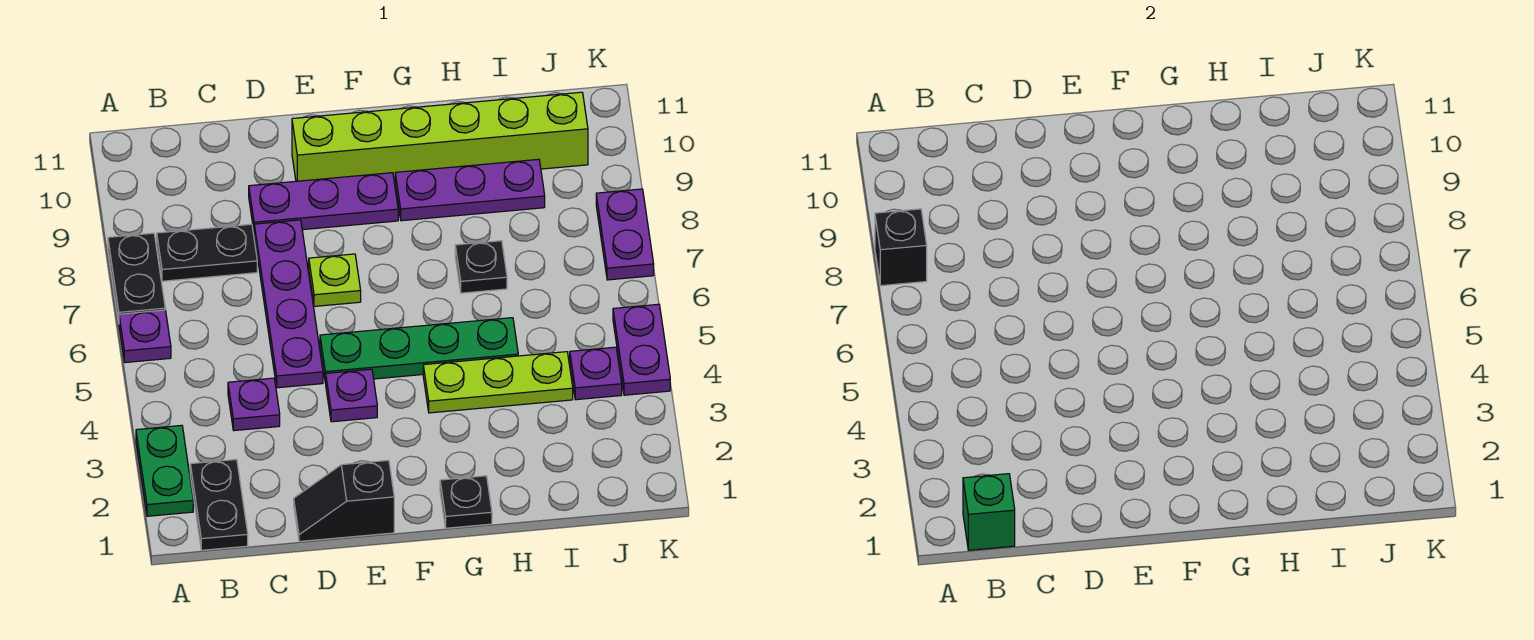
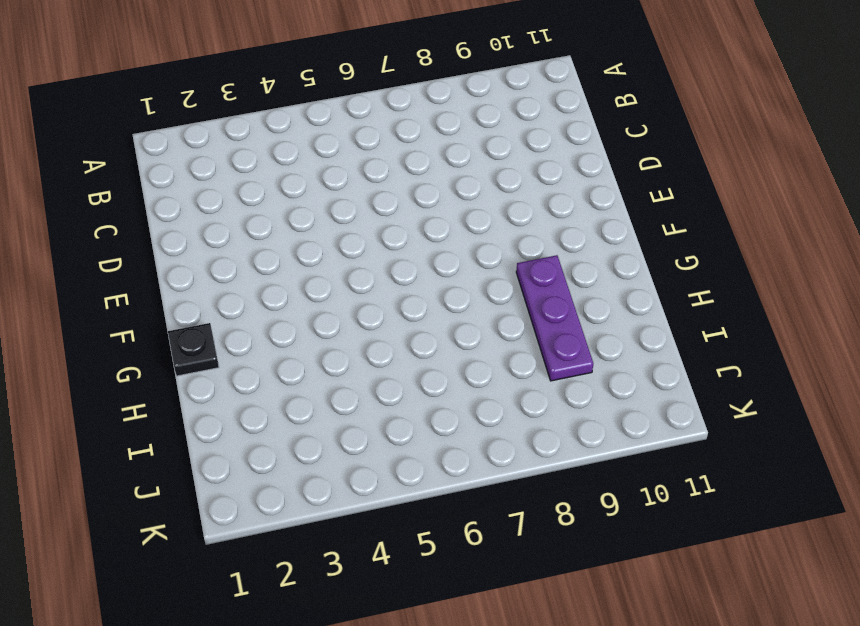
none -> green plate A2:A3 level 1
none -> purple plate A6 level 1
none -> black plate A7:A8 level 1

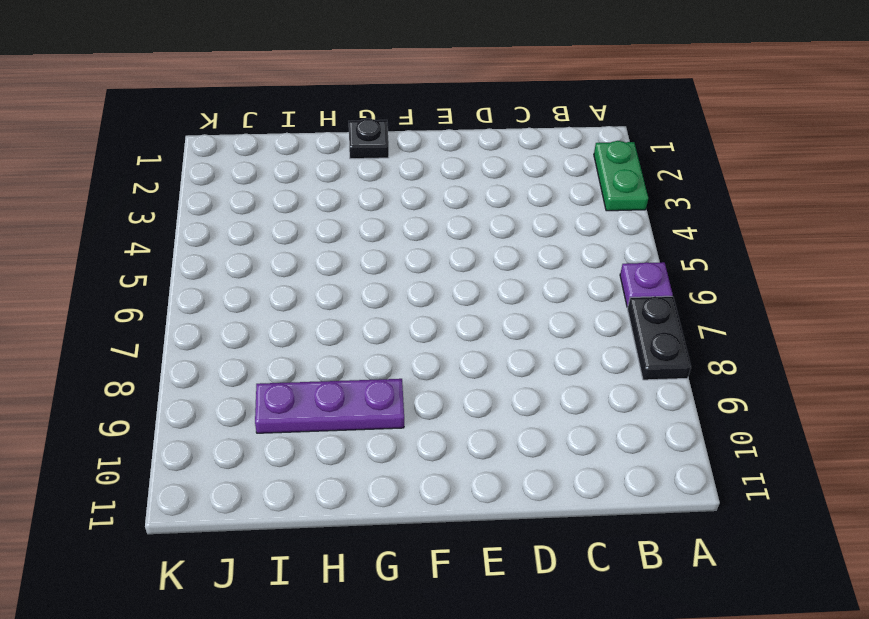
none -> black plate B1:B2 level 1
none -> black plate B8:C8 level 1
none -> purple plate C4 level 1

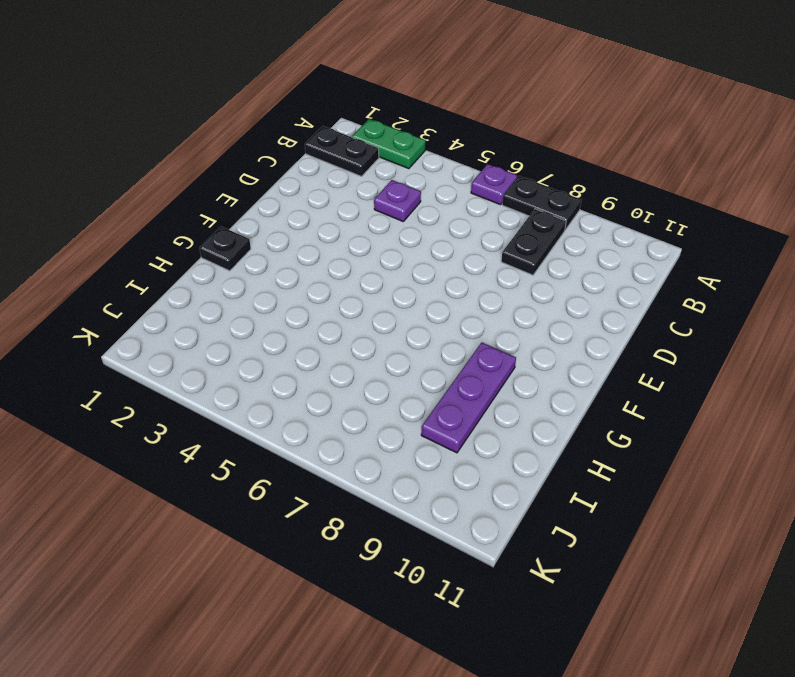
none -> black slope D1:E1 level 1 top E
none -> purple plate D5:D8 level 1
none -> purple plate D9:F9 level 1

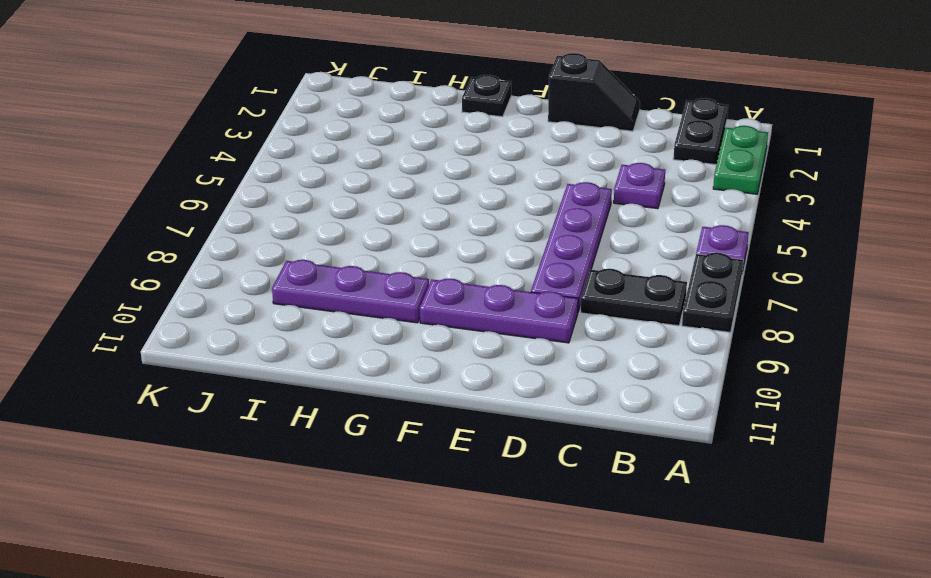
none -> purple plate E4 level 1
none -> green plate E5:H5 level 1
none -> lime plate E7 level 1

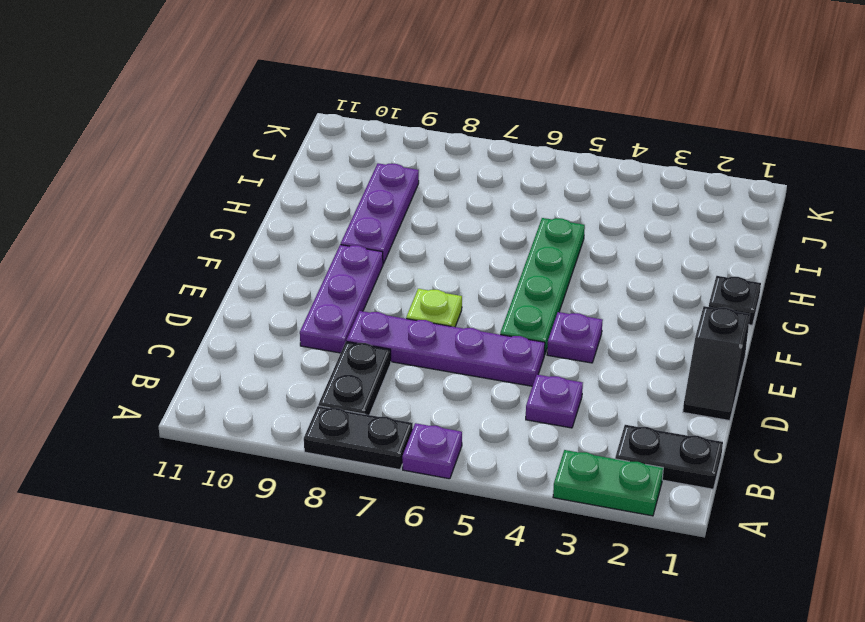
none -> lime brick E10:J10 level 1
none -> lime plate G4:I4 level 1
none -> black plate H7 level 1

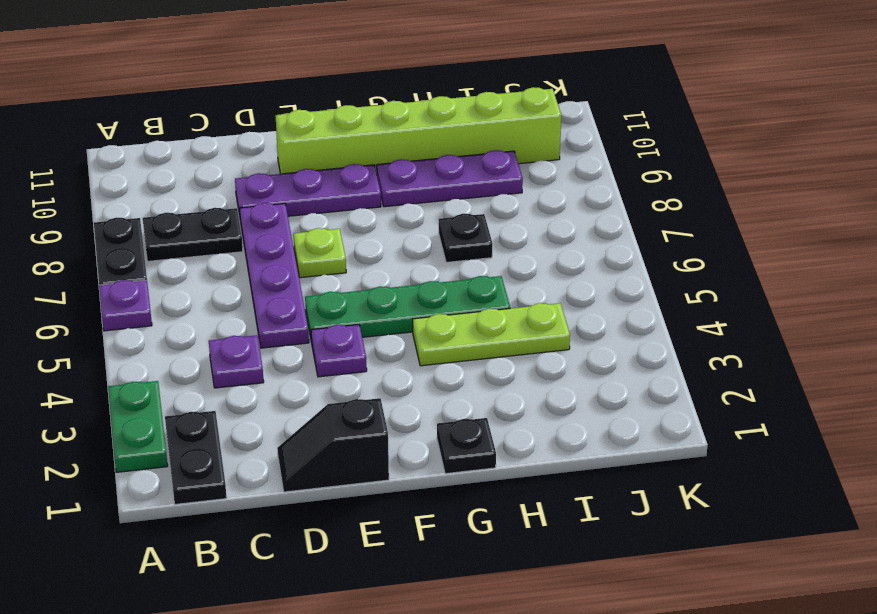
none -> purple plate J4 level 1
none -> purple plate K4:K5 level 1
none -> purple plate K7:K8 level 1

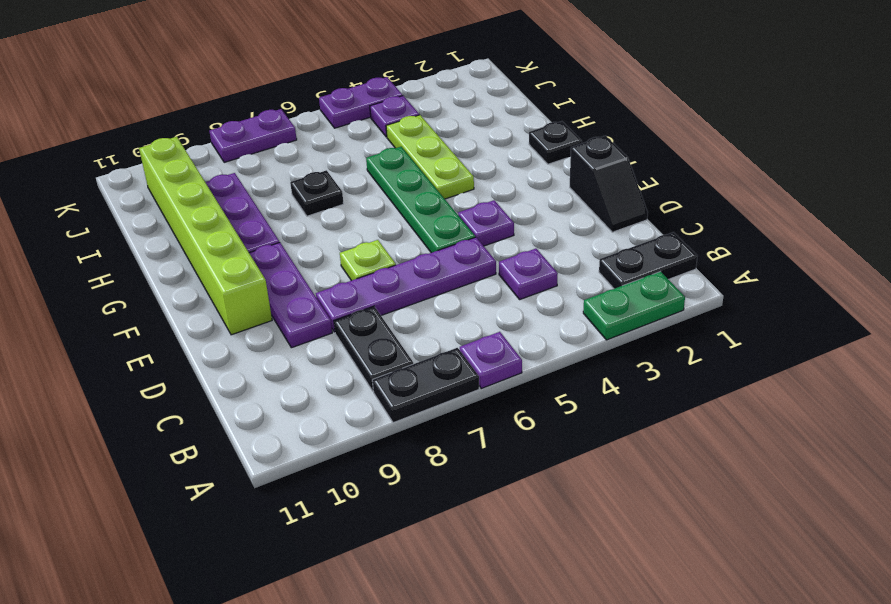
none -> black brick A8 level 2
none -> green brick B1 level 2

